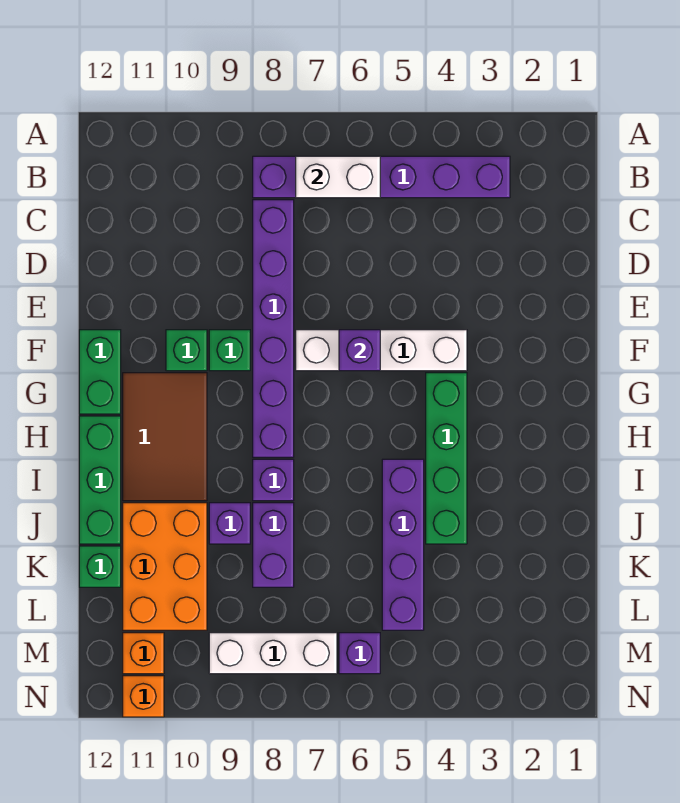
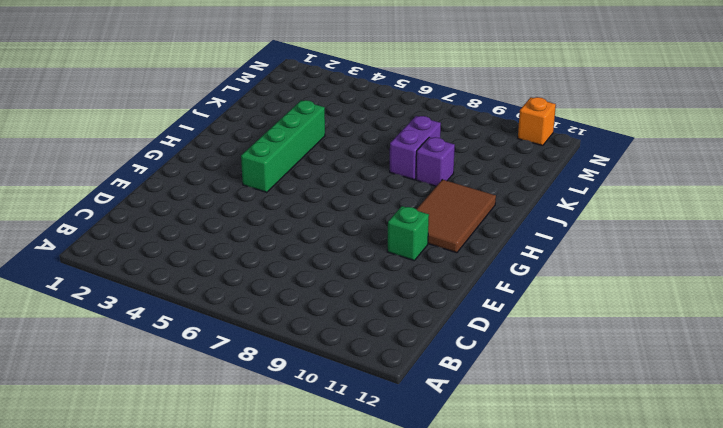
none -> purple brick B3:B8 level 1
none -> purple brick C8:H8 level 1
none -> white brick F4:F7 level 1

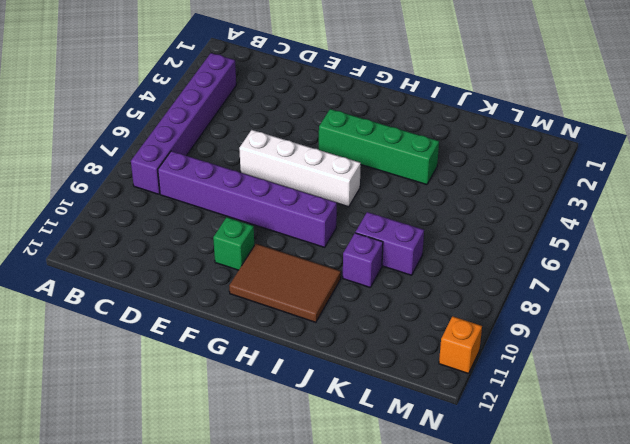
white brick E6:H6 level 1 -> white brick F4:F7 level 1
none -> green brick F9 level 1
none -> green brick F12:G12 level 1
none -> green brick H12:J12 level 1

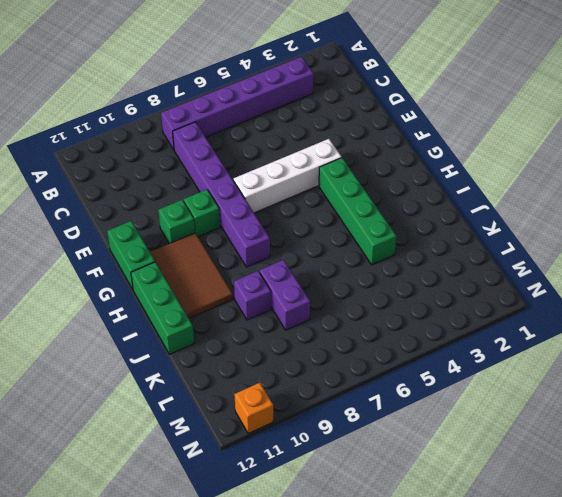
none -> purple brick I5:L5 level 1
none -> purple brick I8 level 1
none -> orange brick J10:L11 level 1

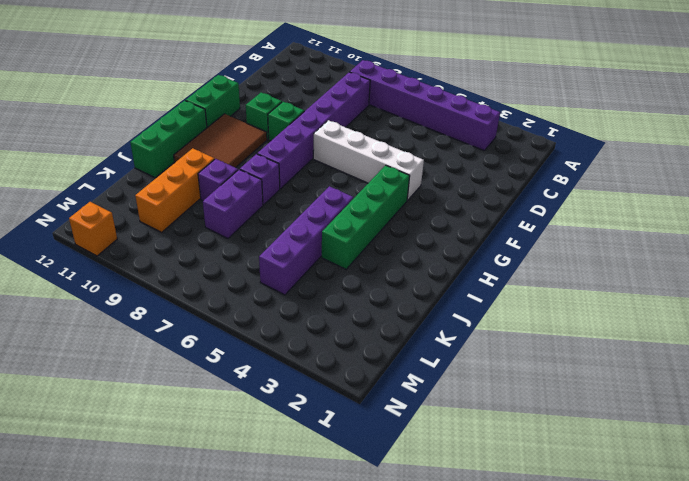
orange brick J10:L10 level 1 -> orange brick J10:L11 level 1
none -> green brick K12 level 1
none -> purple brick M6 level 1
none -> white brick M7:M9 level 1

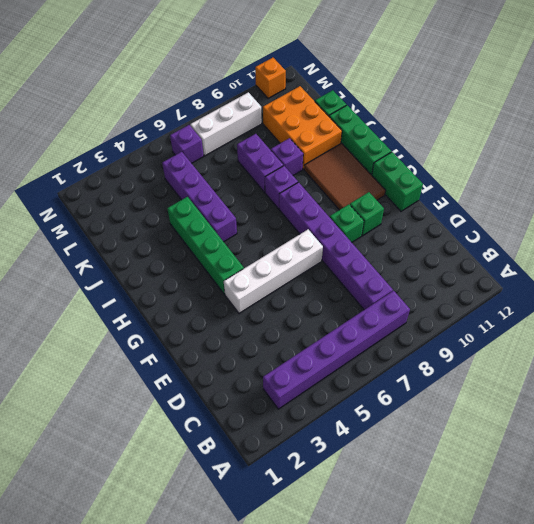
none -> orange brick M11 level 1
none -> white brick B6:B7 level 2
none -> purple brick F6 level 2

